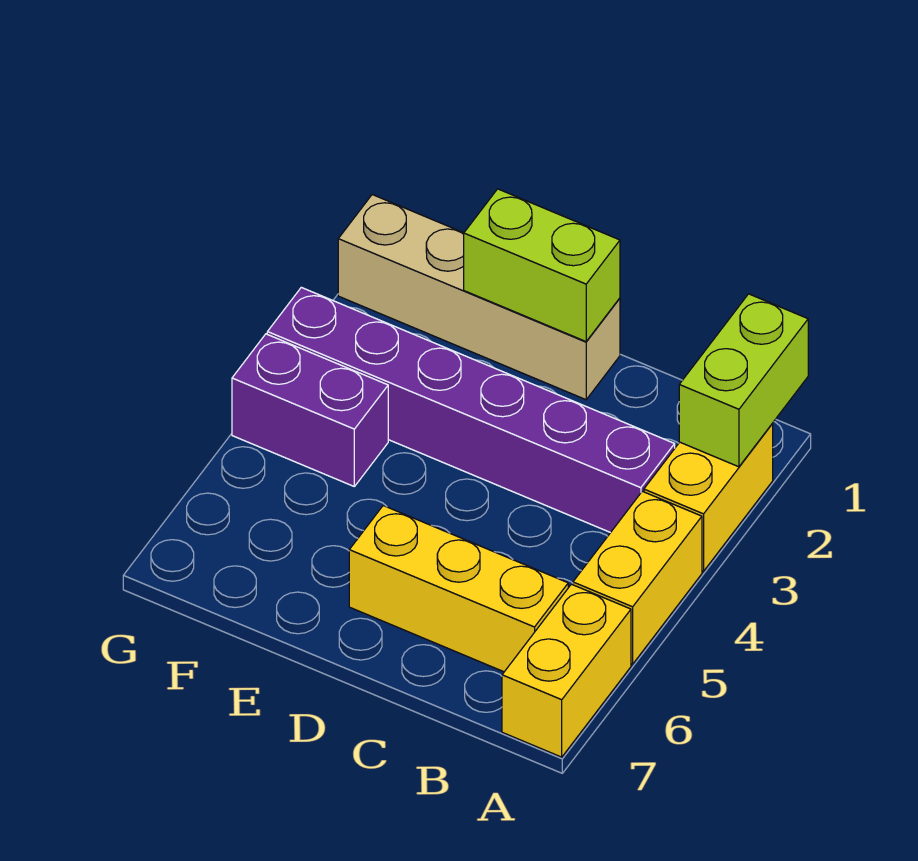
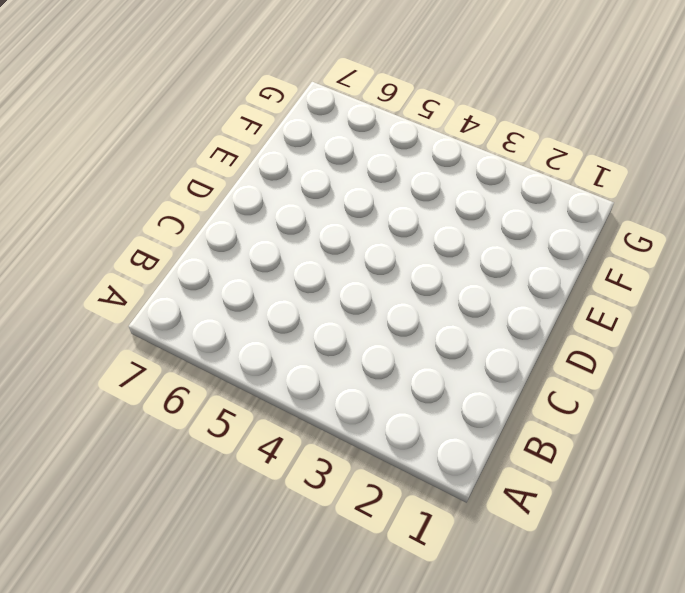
none -> yellow brick A2:A3 level 1
none -> yellow brick A4:A5 level 1

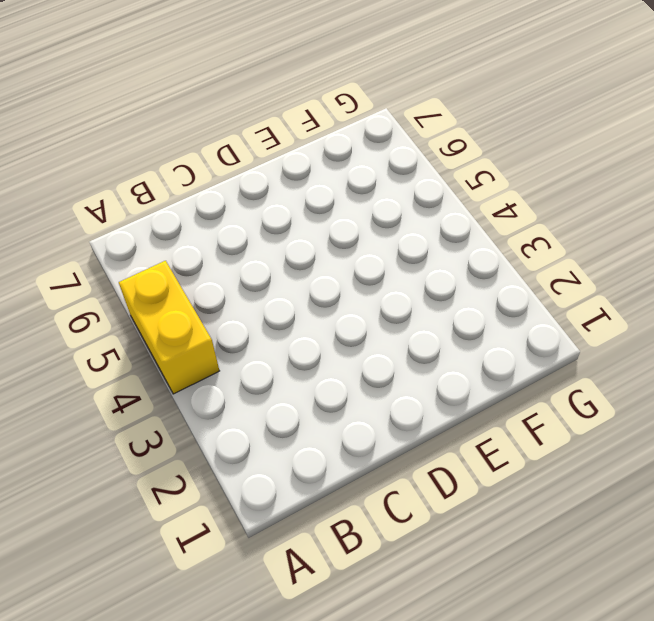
none -> yellow brick A2:A3 level 1
none -> yellow brick A6:A7 level 1

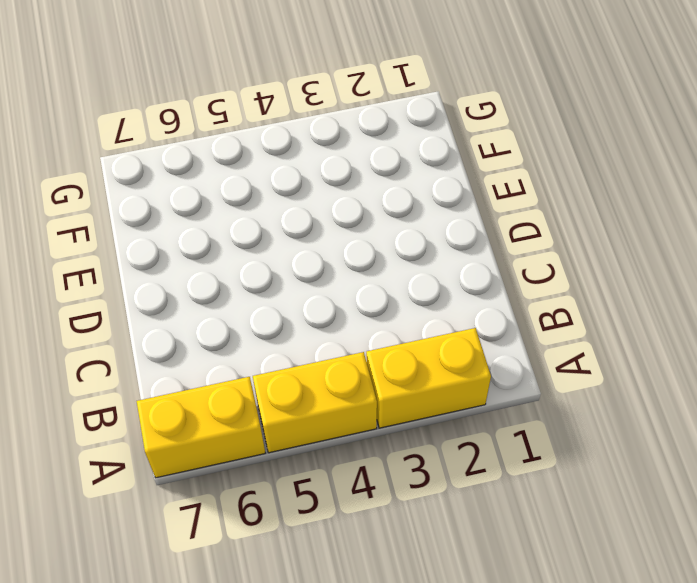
none -> purple brick B3:G3 level 1
none -> yellow brick B6:D6 level 1

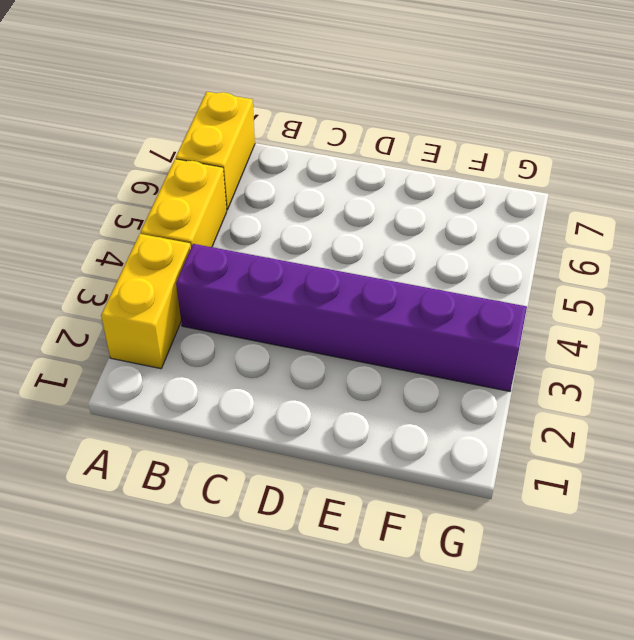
none -> yellow brick B6:D6 level 1
none -> tan brick D1:G1 level 1

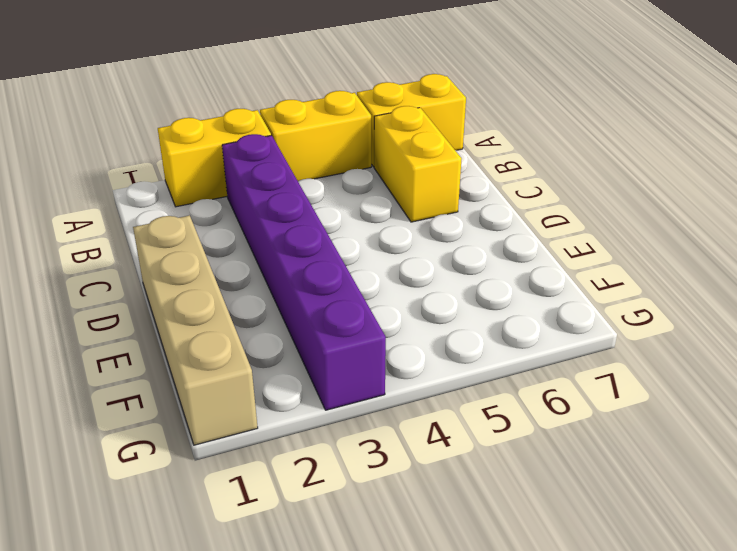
yellow brick B6:C6 level 1 -> yellow brick B6:D6 level 1
none -> purple brick F4:G4 level 1
none -> lime brick A1:A2 level 2

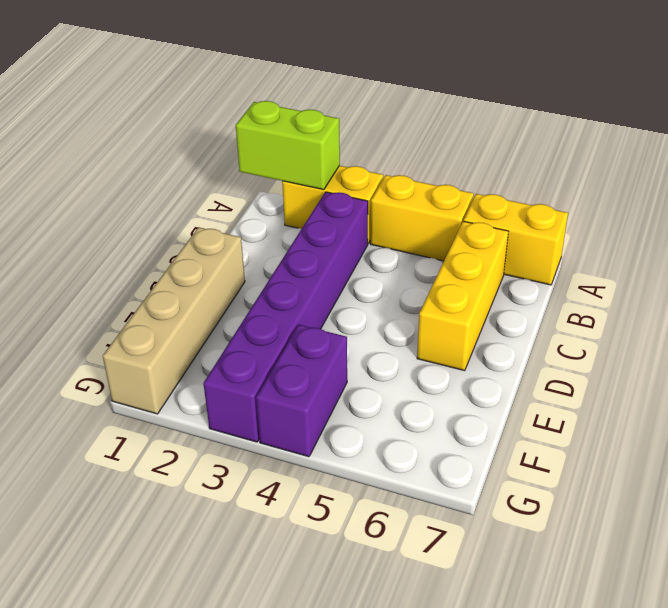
none -> lime brick D1:E1 level 2

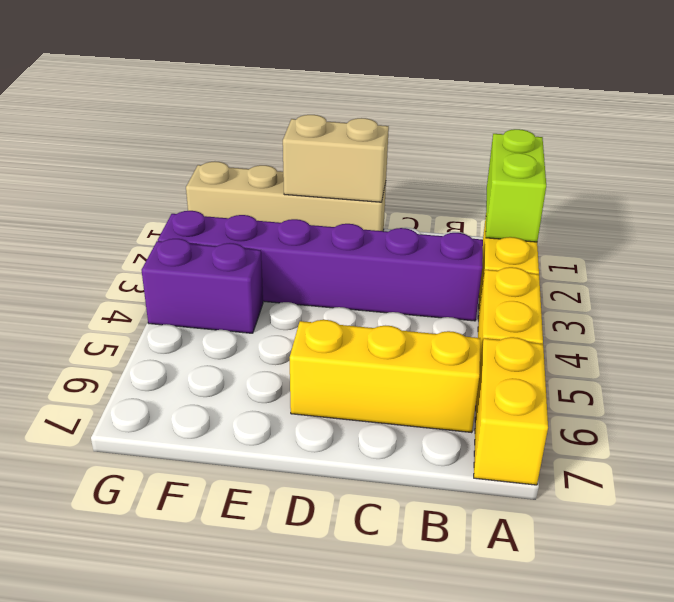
tan brick D1:E1 level 2 -> lime brick D1:E1 level 2

